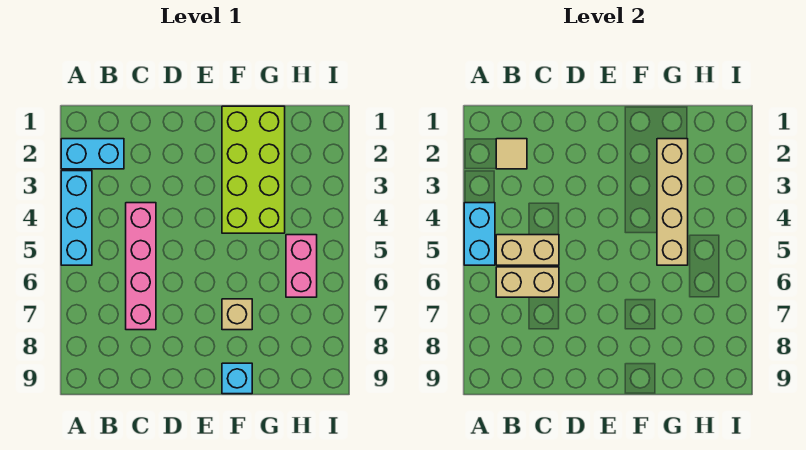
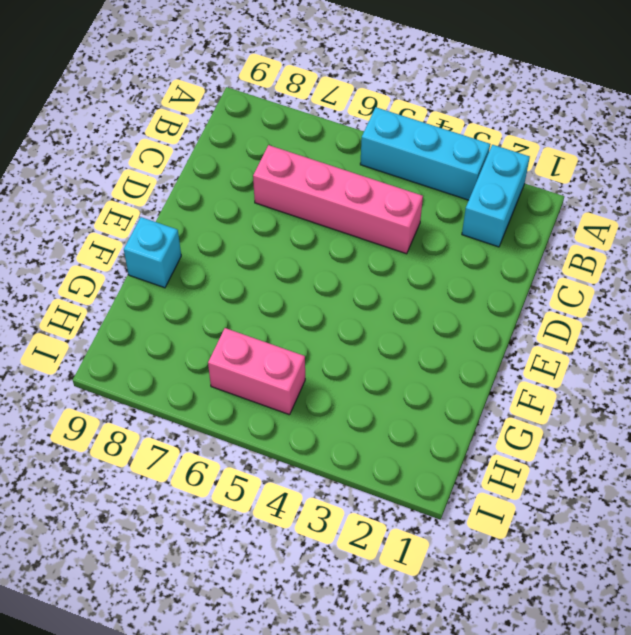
none -> lime brick F1:G4 level 1
none -> tan brick F7 level 1
none -> cyan brick A4:A5 level 2

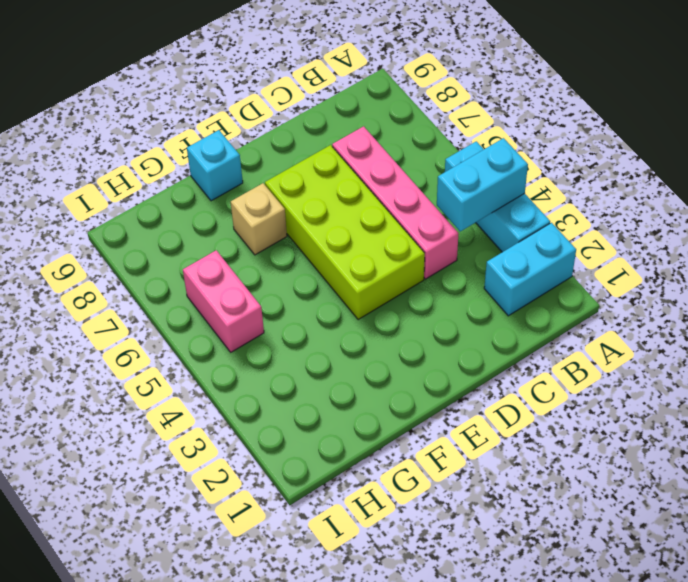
cyan brick A4:B4 level 2 -> cyan brick A4:A5 level 2
lime brick D4:E7 level 1 -> lime brick F1:G4 level 1
none -> tan tile B2 level 2
none -> tan brick B5:C5 level 2
none -> tan brick B6:C6 level 2

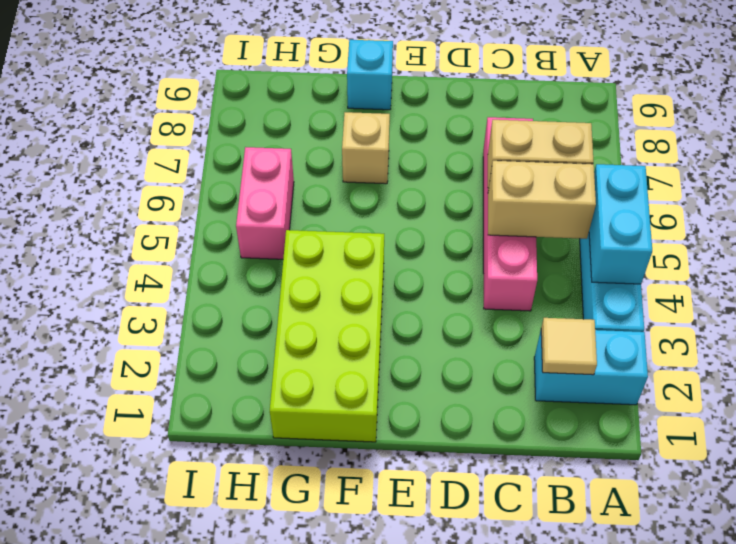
none -> tan brick G2:G5 level 2

